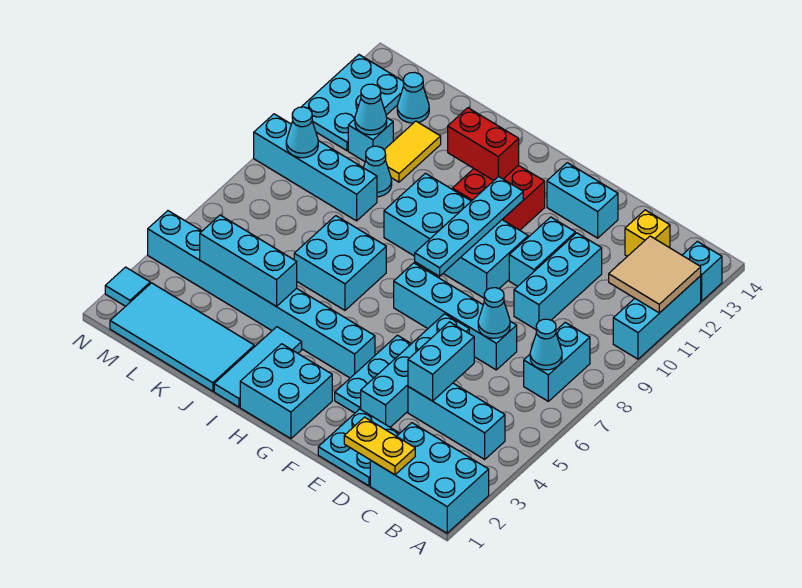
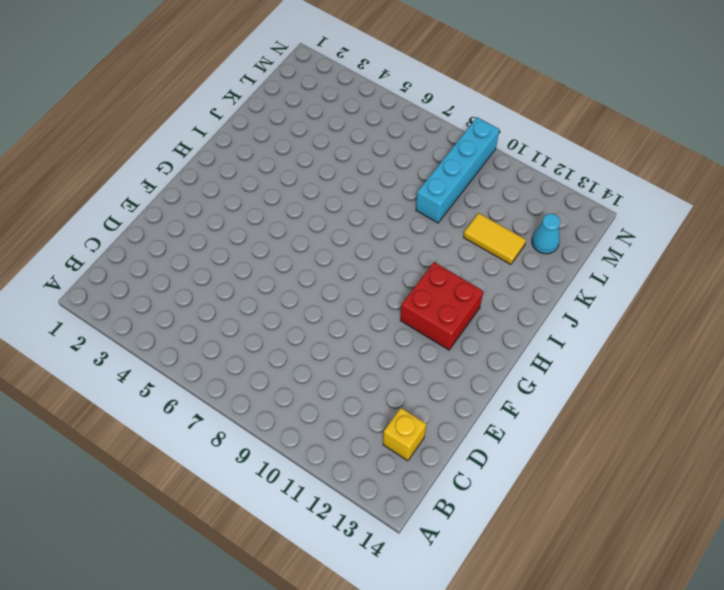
none -> cyan brick A1:C2 level 1
none -> cyan brick A10:A12 level 1
none -> cyan brick A13 level 1
none -> cyan brick B4:D4 level 1

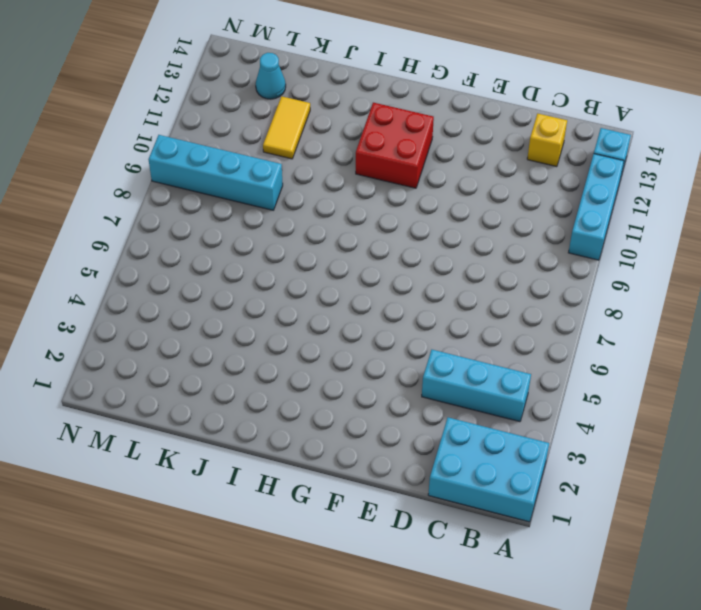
none -> cyan brick B7:B8 level 1
none -> cyan plate D1:E2 level 1
none -> cyan brick D7:G7 level 1
none -> cyan brick D9:D11 level 1

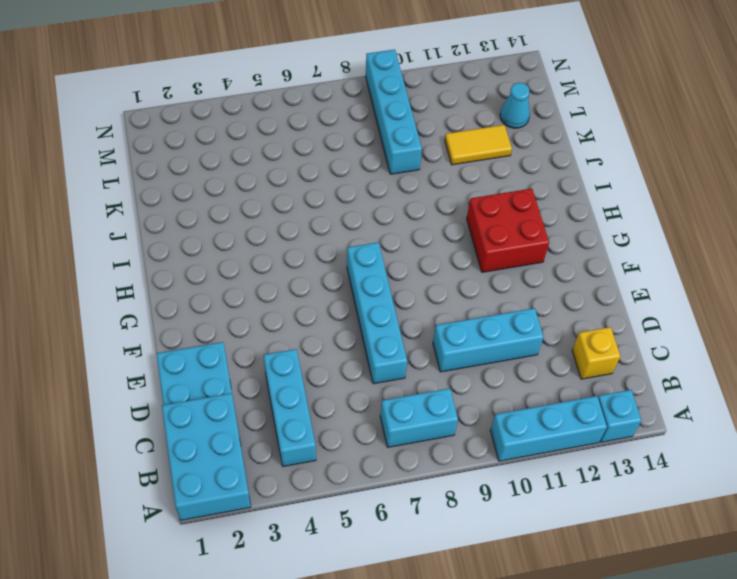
none -> cyan brick E3:E6 level 1
none -> cyan brick E10:E11 level 1
none -> cyan brick E13:F13 level 1
none -> cyan plate F3:F5 level 1

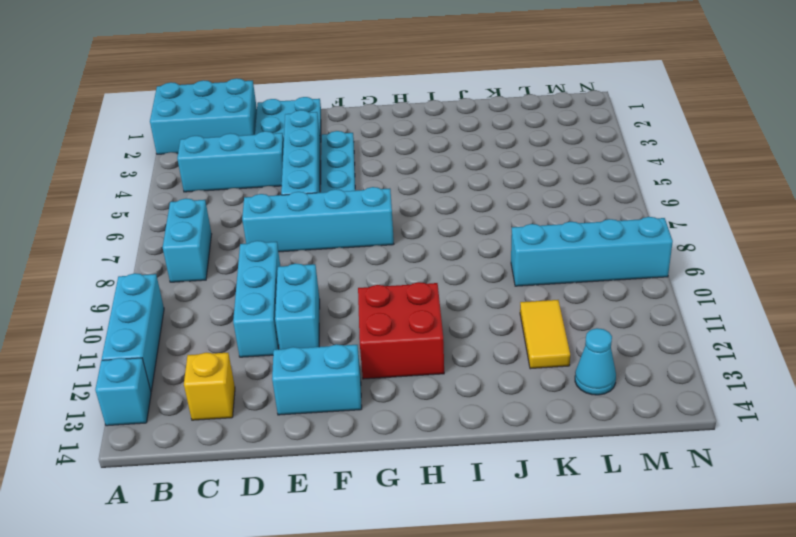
none -> cyan brick F9:I10 level 1
none -> cyan brick G1:H2 level 1
none -> cyan brick G4:N4 level 1
none -> cyan tile I1:I3 level 1

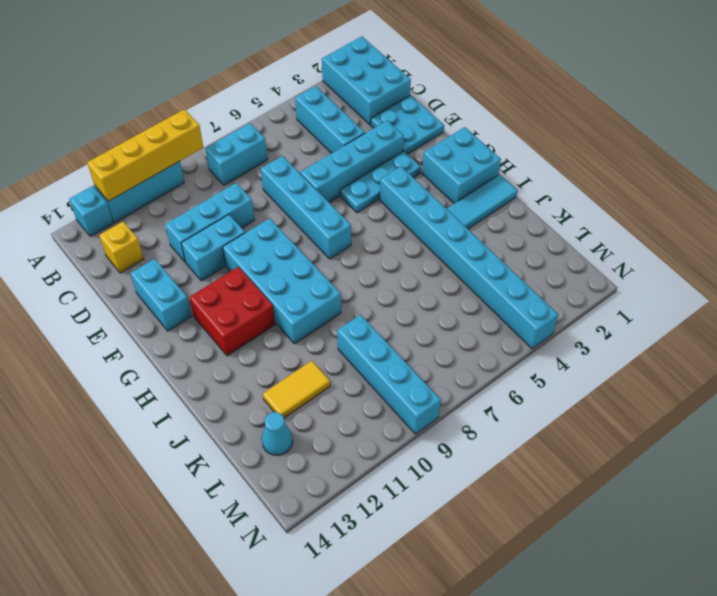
yellow brick A9:A12 level 2 -> tan tile A11:B12 level 2
none -> cyan brick I6:J7 level 1
none -> cyan tile J1:M2 level 1
none -> cyan cone K10 level 1
none -> cyan brick L11 level 1

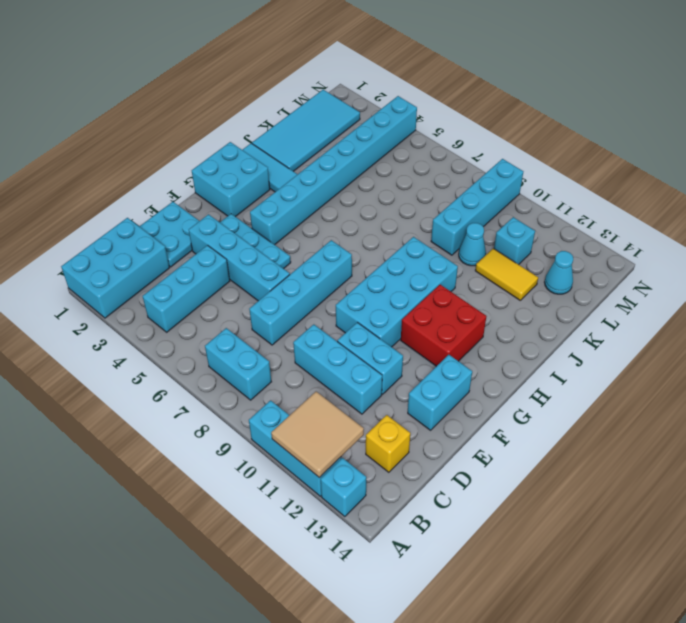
none -> cyan brick I6:J7 level 1
none -> cyan plate M11:N13 level 1
none -> cyan tile N2 level 1
none -> cyan cone B7 level 2

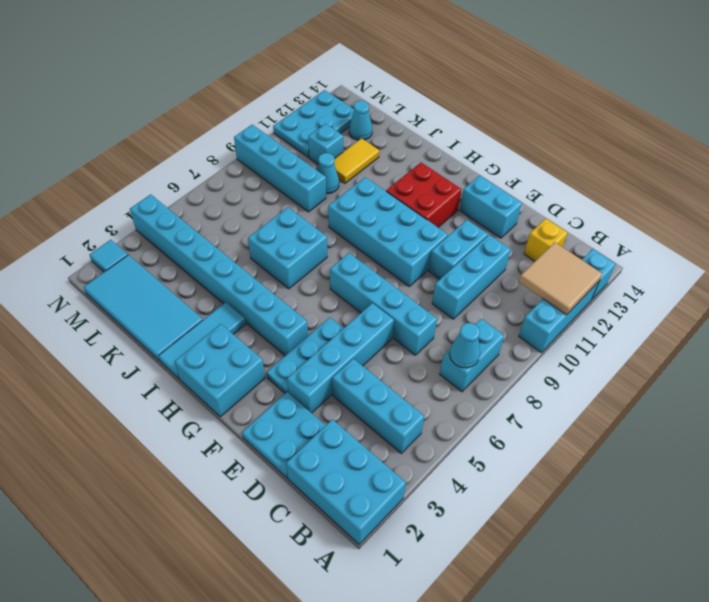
none -> yellow plate C1:D1 level 2
none -> cyan brick D4:D5 level 2
none -> cyan cone D7 level 2
none -> cyan plate G8:G11 level 2

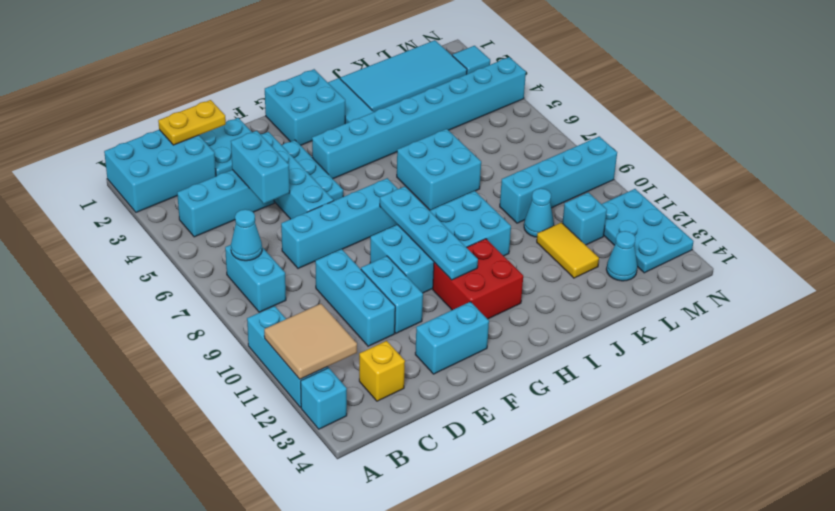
none -> cyan cone D7 level 2
none -> red brick H12:I12 level 2
none -> cyan brick J4:L4 level 2
none -> cyan cone L11 level 2

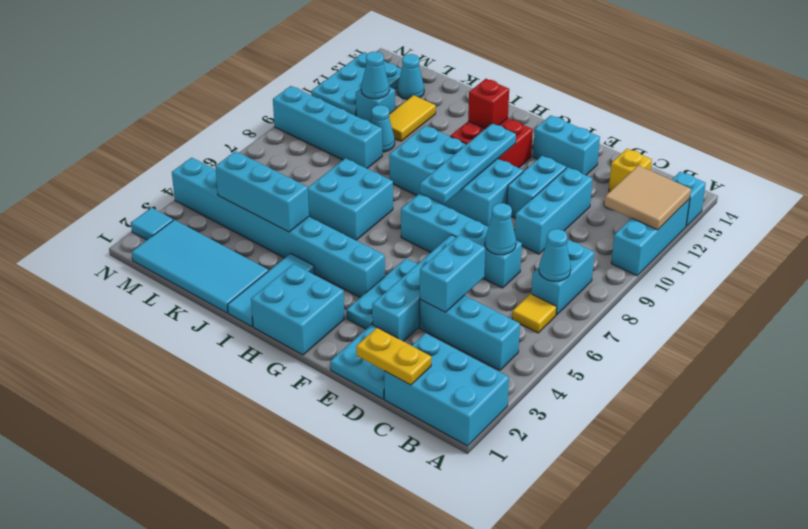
yellow tile B6 level 1 -> none
red brick H12 level 2 -> red brick H12:I12 level 2
none -> cyan cone M9 level 2

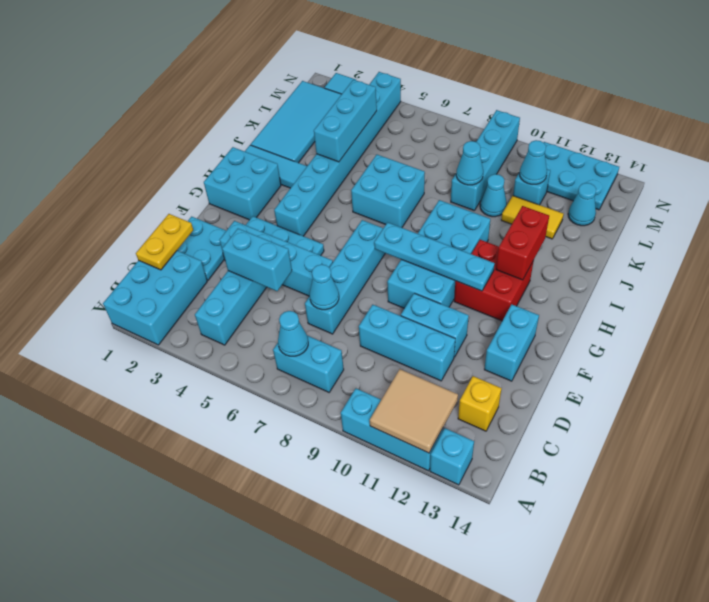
cyan cone K9 level 2 -> cyan cone M9 level 2

